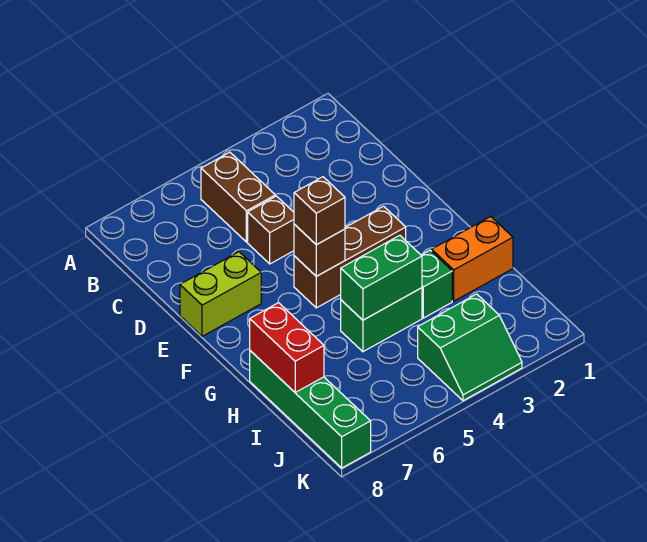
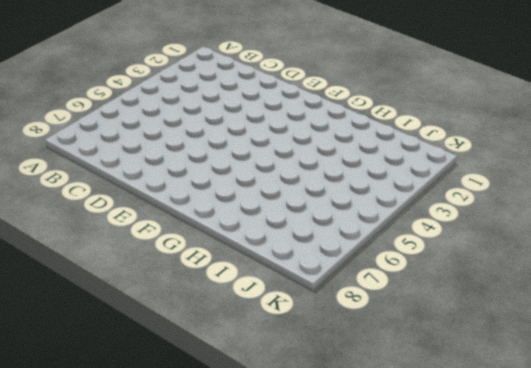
none -> brown brick B5:C5 level 1
none -> brown brick D5 level 1
none -> lime brick E7:E8 level 1

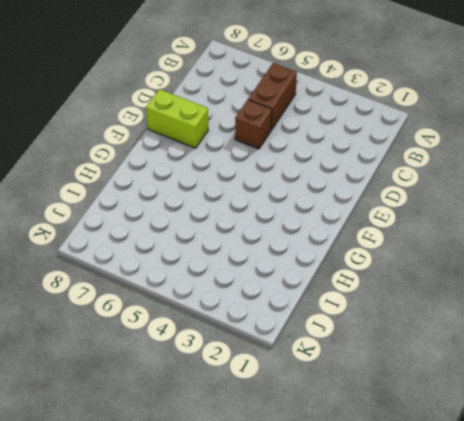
none -> brown brick F3:F5 level 1
none -> orange brick H1:H2 level 1
none -> green brick H3 level 1

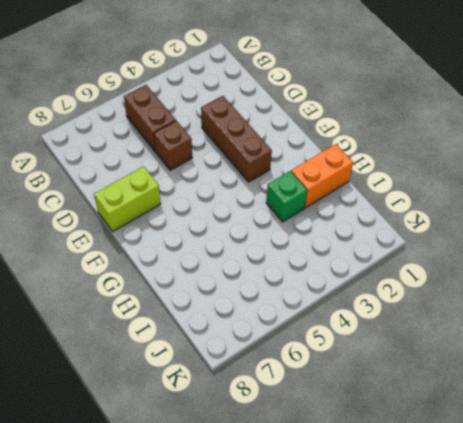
brown brick D3:F3 level 1 -> brown brick F3:F5 level 1
none -> green brick H4:H5 level 1
none -> green brick H8:K8 level 1
none -> green slope J3:K4 level 1 top J

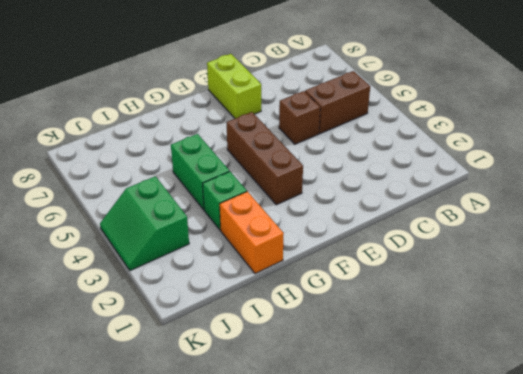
none -> green brick H8:K8 level 1
none -> brown brick F5 level 2
none -> green brick H4:H5 level 2

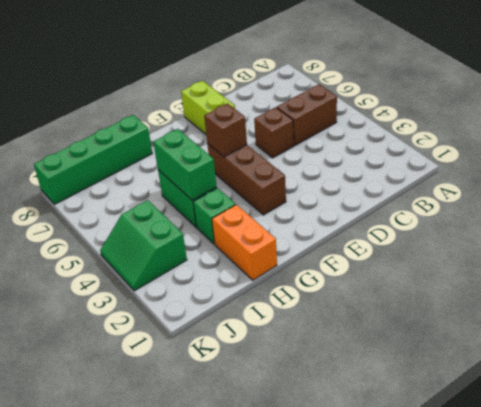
none -> red brick H8:I8 level 2
none -> brown brick F5 level 3

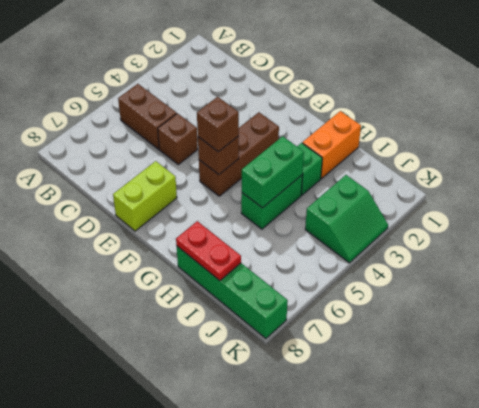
red plate H8:I8 level 2 -> red brick H8:I8 level 2

